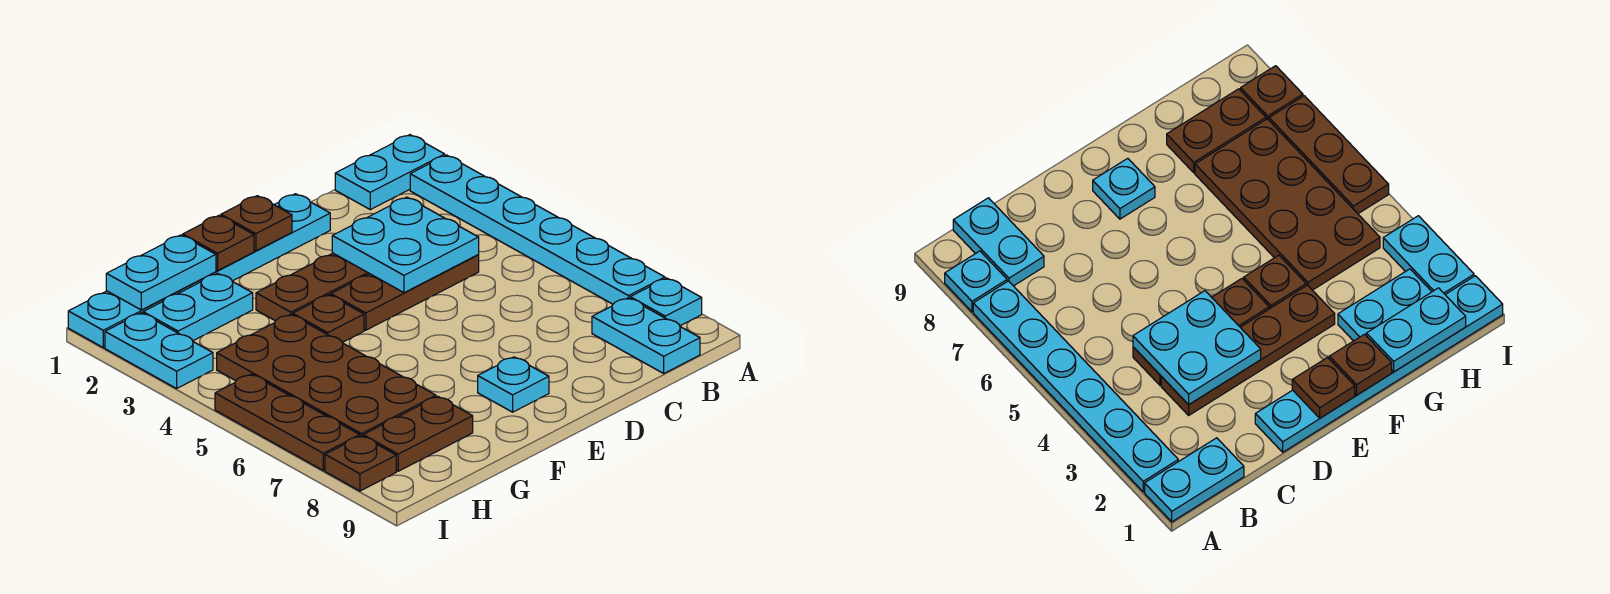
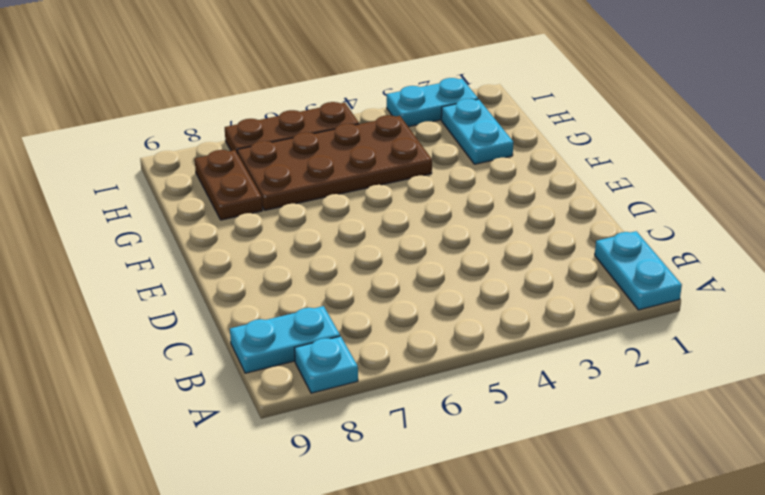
none -> cyan plate A2:A7 level 1
none -> brown plate C3:F3 level 1
none -> brown plate C4:E4 level 1

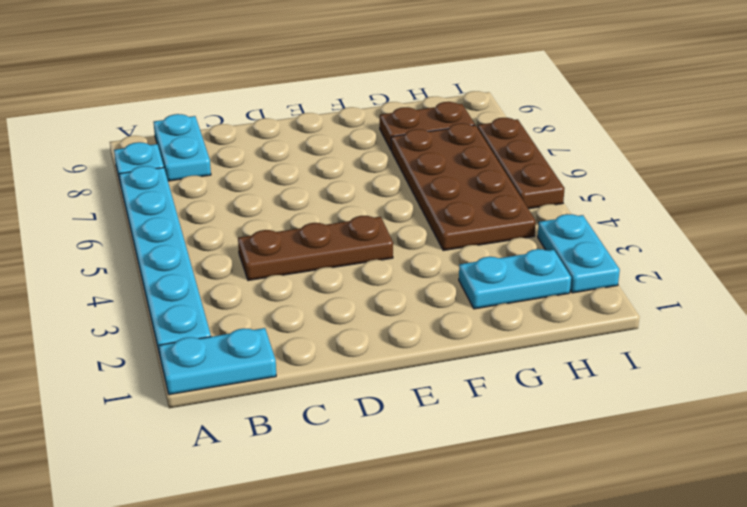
none -> brown plate C3:F3 level 1
none -> cyan plate D1:I1 level 1
none -> cyan plate E8 level 1

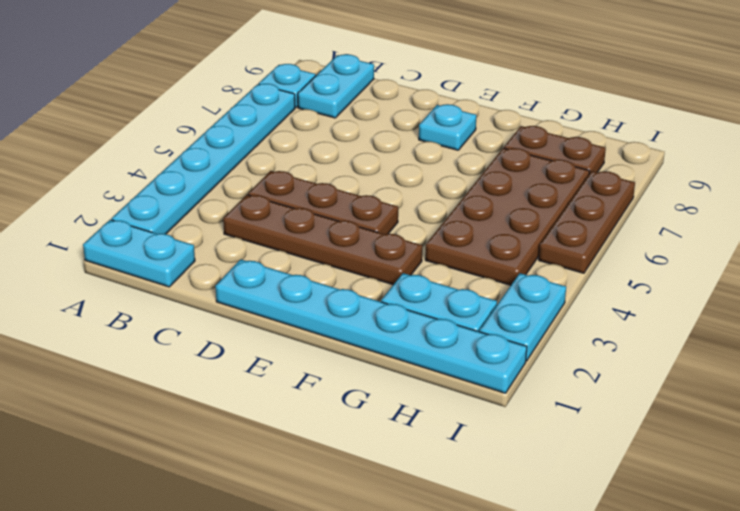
none -> brown plate F4 level 1
none -> brown plate I8 level 1
none -> cyan plate C3:D4 level 2

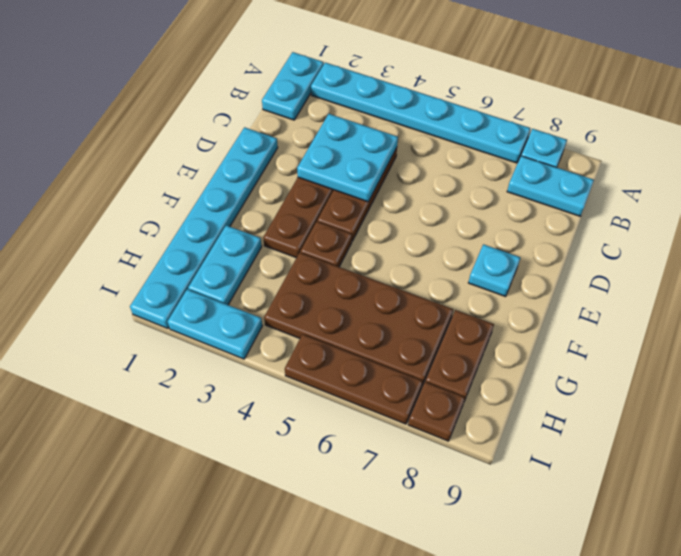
none -> brown plate E1 level 2
none -> brown plate F1 level 2
none -> cyan plate G1:H1 level 2

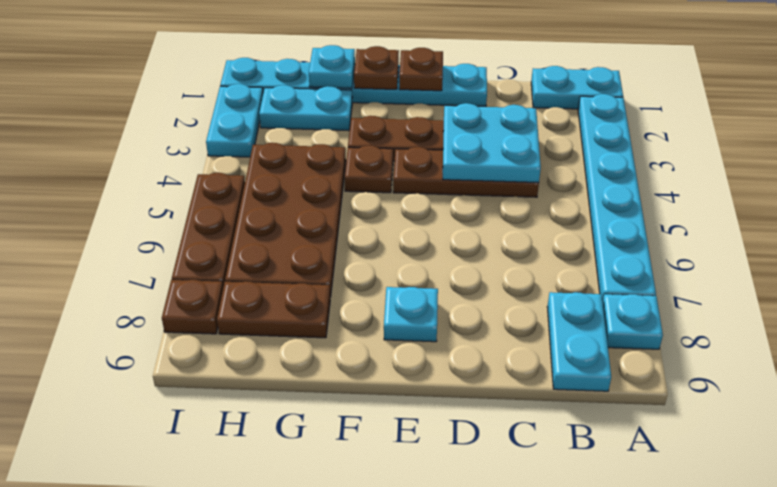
cyan plate G1 level 2 -> cyan plate G1:H1 level 2

